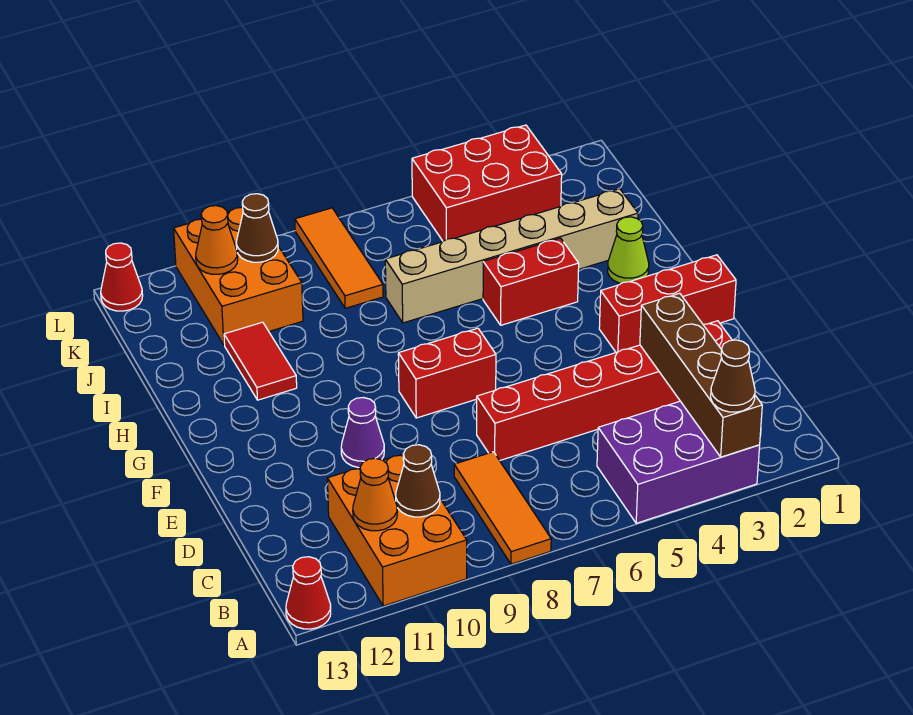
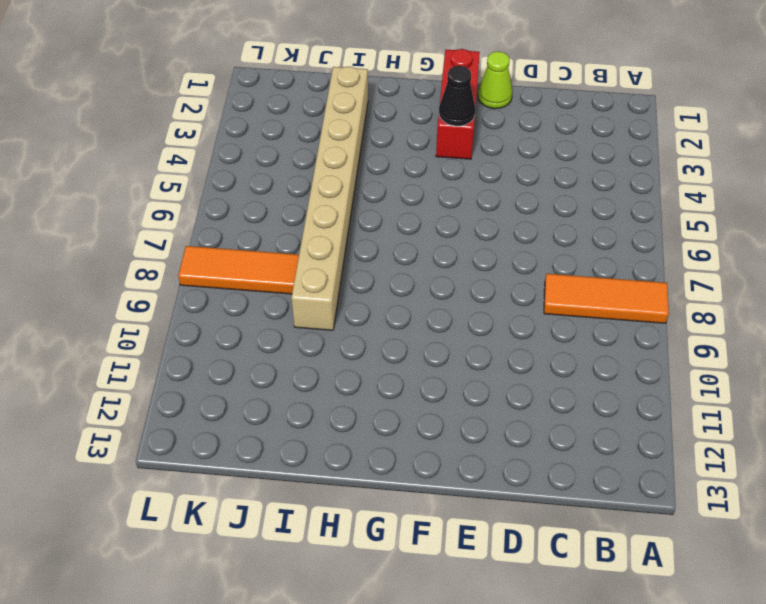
lime cone E1 level 1 -> lime cone H2 level 1
black cone F3 level 2 -> none
tan brick I2:I9 level 1 -> tan brick I2:I7 level 1
none -> purple brick A3:B5 level 1
none -> orange brick A10:C11 level 1
none -> red cone A13 level 1

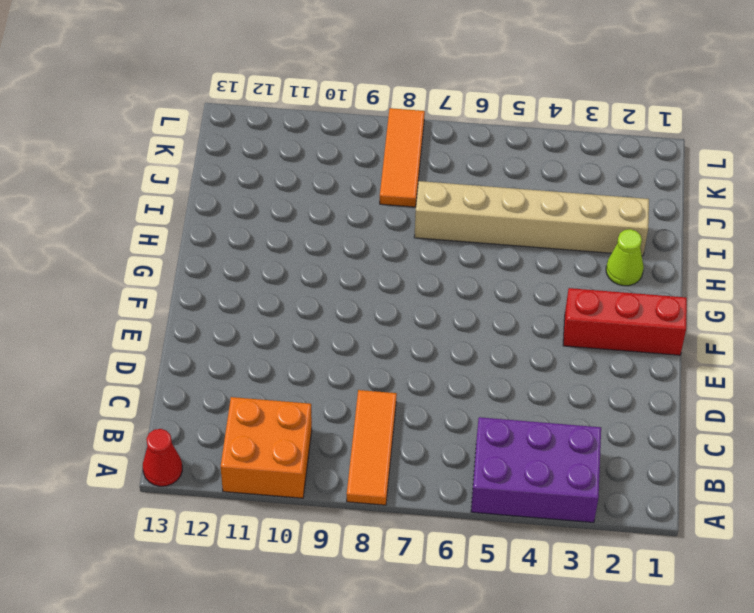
orange brick A10:B11 level 1 -> orange brick A10:C11 level 1
none -> red brick D2:D7 level 1
none -> purple cone E10 level 1
none -> red brick F7:F8 level 1

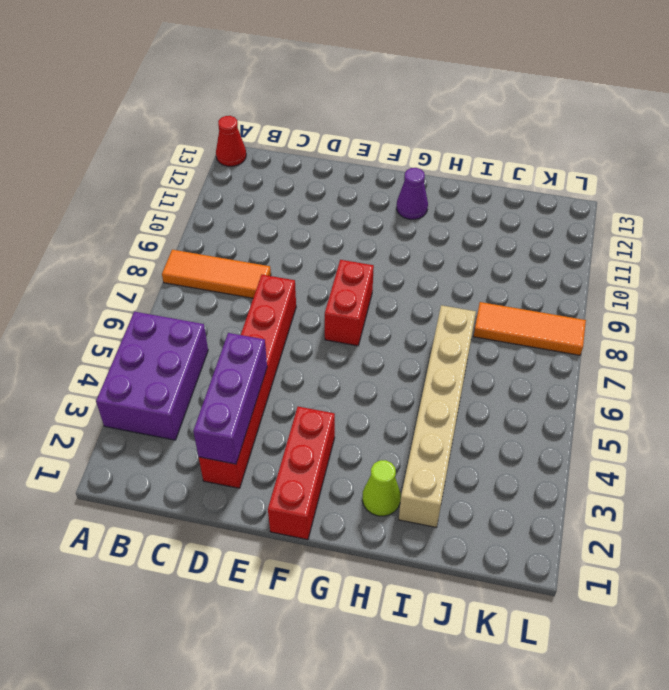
purple brick D2:D4 level 2 -> brown brick A3:D3 level 2
purple cone G12 level 1 -> purple cone E10 level 1
none -> orange brick A10:C11 level 1
none -> red brick H4:H5 level 1
none -> red tile H11:I11 level 1

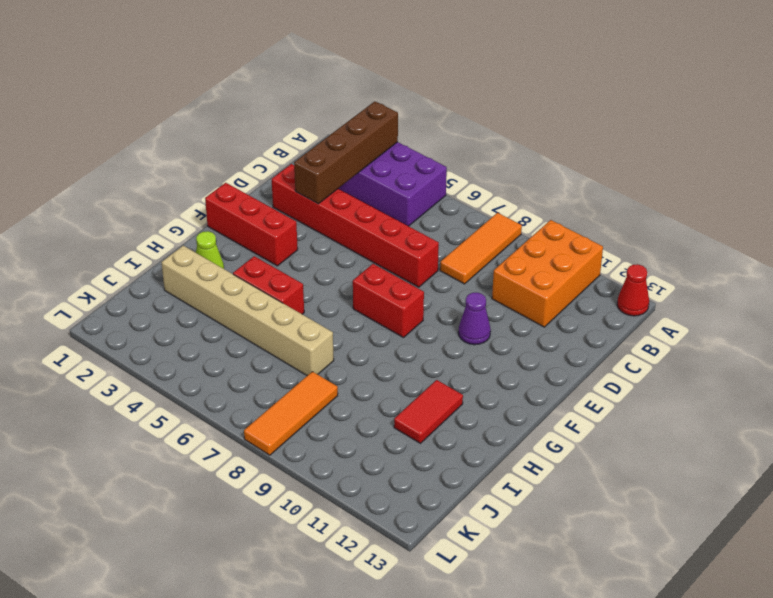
none -> orange brick J10:L11 level 1
none -> red brick K3:L5 level 1
none -> red cone L13 level 1

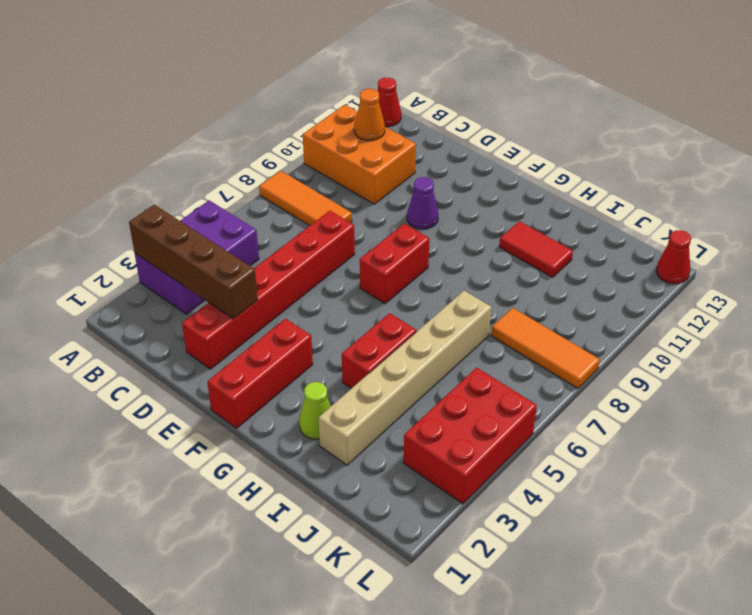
none -> orange brick J10:L11 level 1
none -> brown cone B10 level 2
none -> brown cone K10 level 2

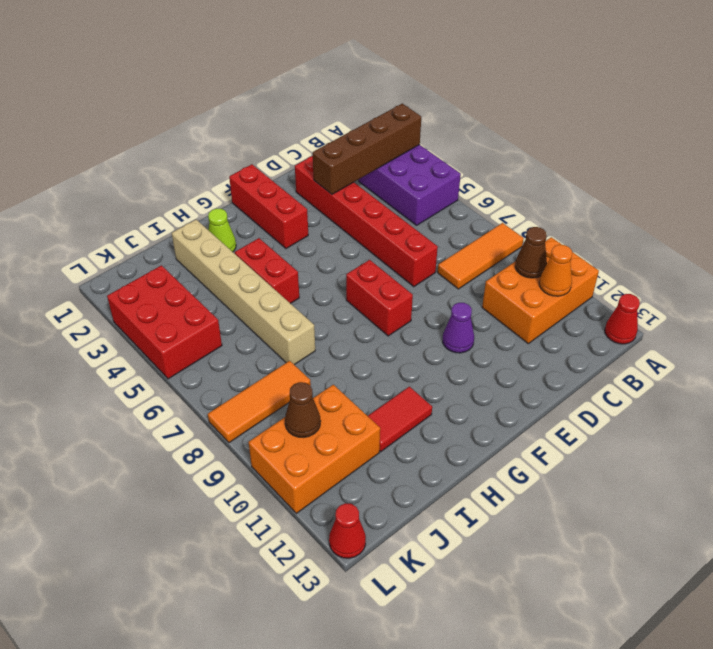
none -> orange cone K11 level 2
none -> brown cone A3 level 3

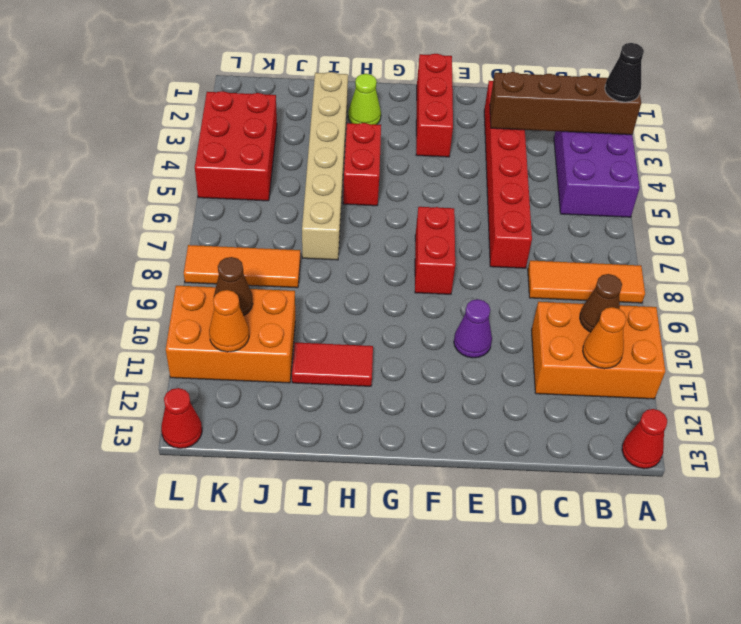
black cone A3 level 3 -> brown cone A3 level 3

